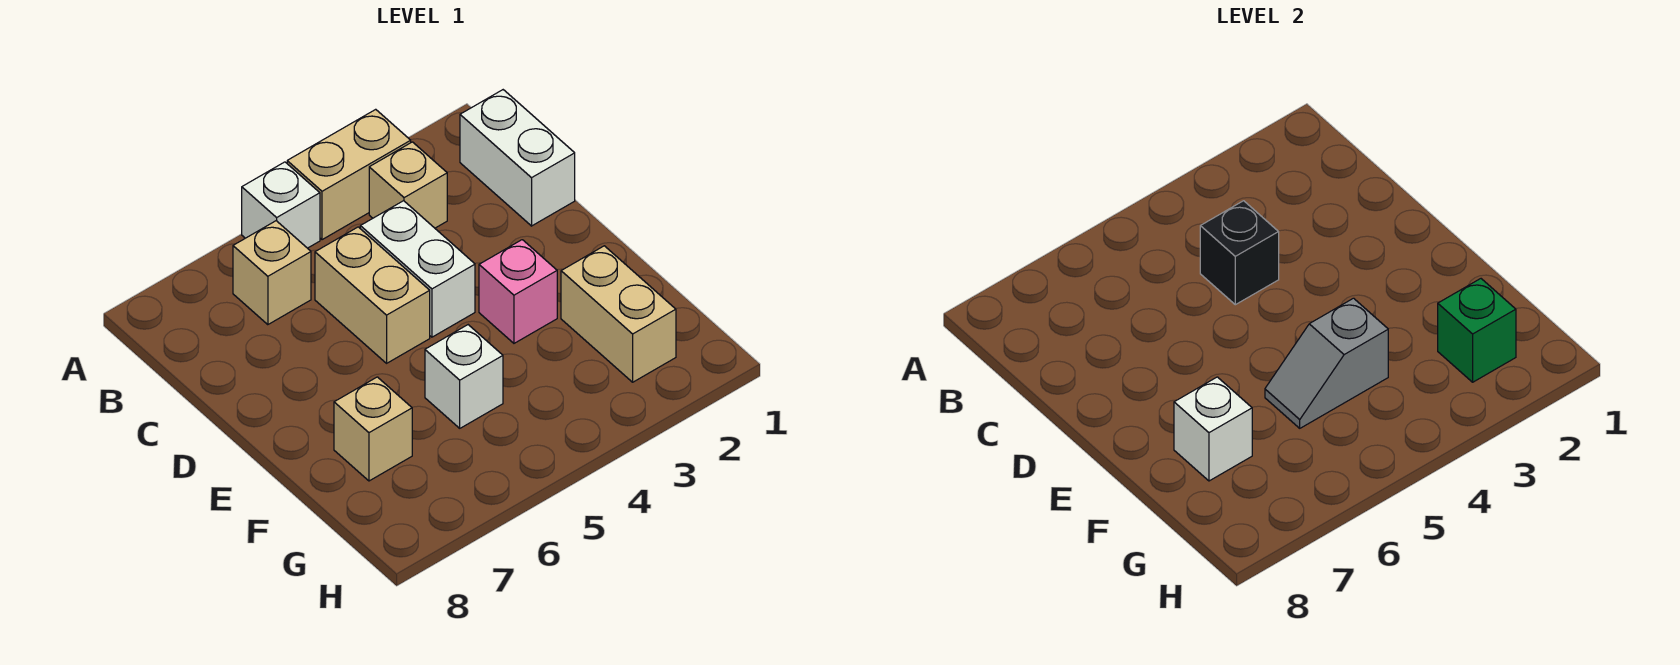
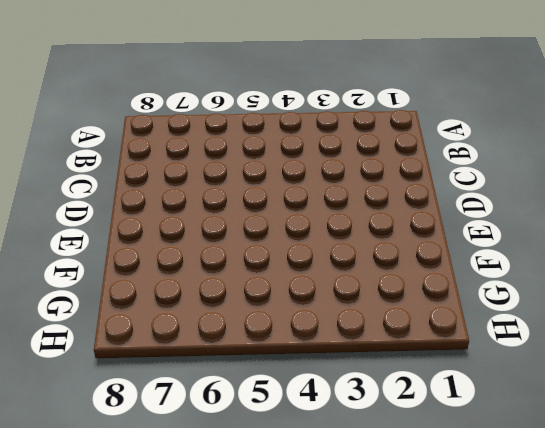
none -> tan brick A3:A4 level 1
none -> white brick A5 level 1
none -> white brick B1:C1 level 1

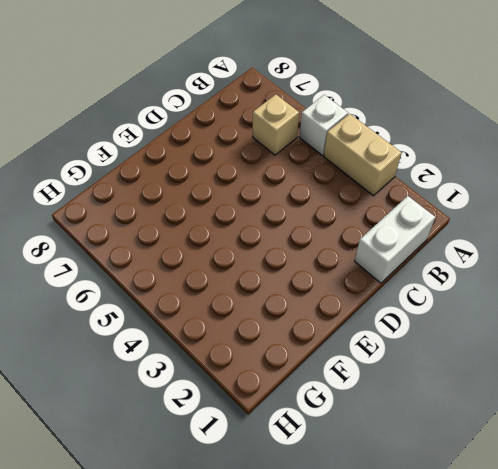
none -> tan brick B3 level 1
none -> white brick C4:D4 level 1
none -> tan brick C5:D5 level 1

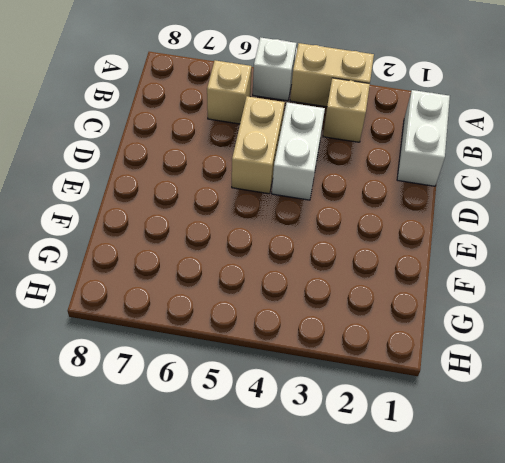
none -> pink brick E3 level 1
none -> tan brick F2:G2 level 1
none -> white brick F5 level 1

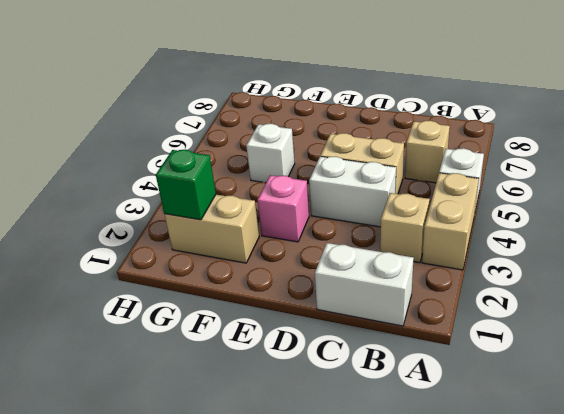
none -> tan brick F7 level 1
none -> black brick C4 level 2
none -> grey slope F4:F5 level 2 top 4

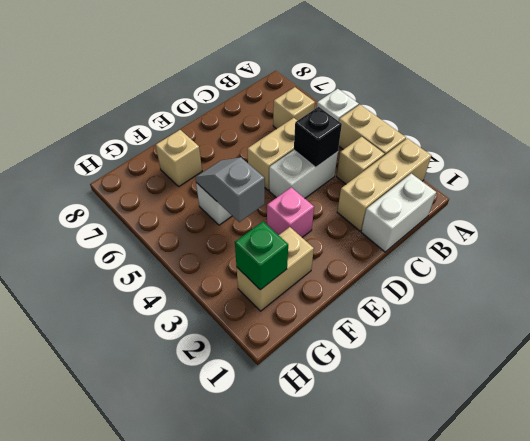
tan brick A2:C2 level 1 -> none
none -> white brick F7 level 2

